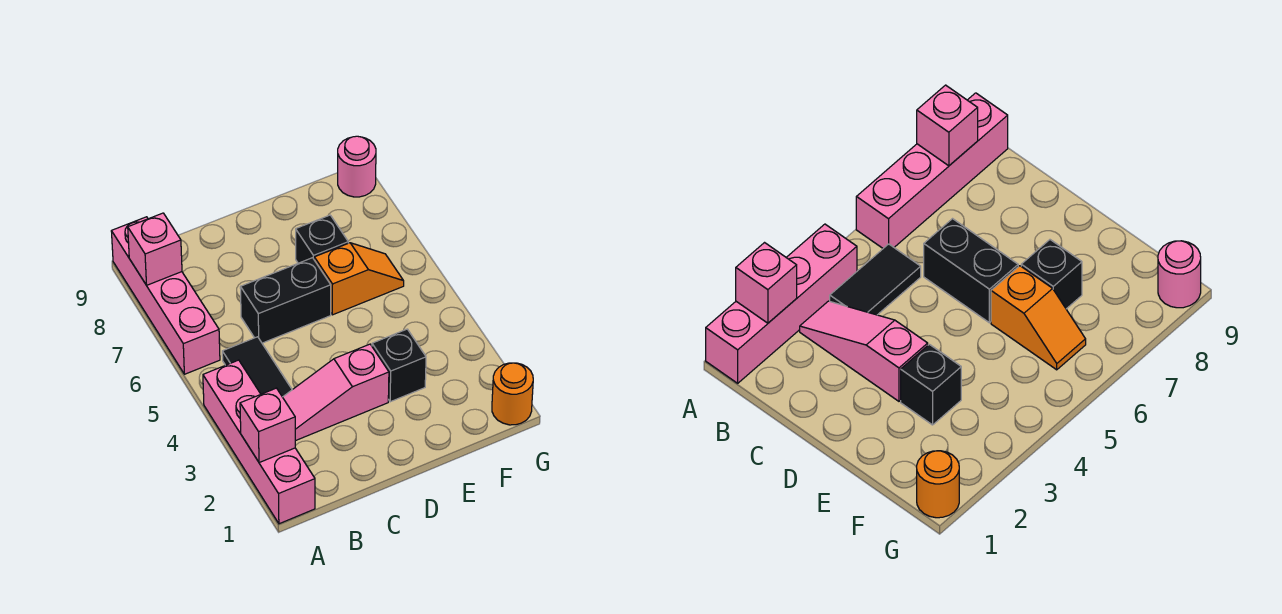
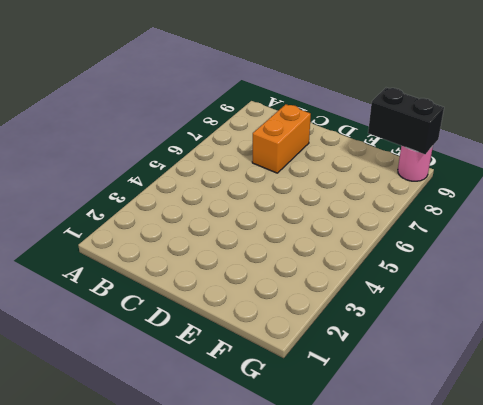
orange brick C7:C8 level 1 -> none
black brick F9:G9 level 2 -> black brick C6:D6 level 1
none -> pink brick A1:A4 level 1
none -> pink brick A6:A9 level 1
none -> pink slope B3:D3 level 1 top D

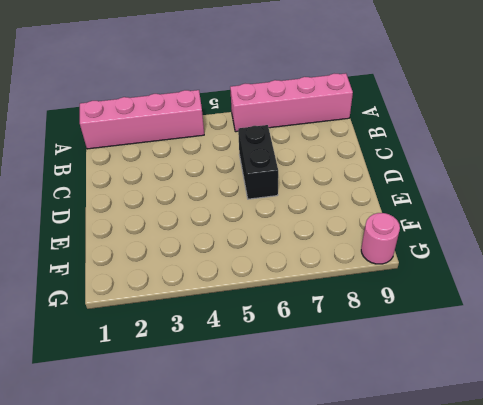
none -> pink slope B3:D3 level 1 top D
none -> black tile B4:B5 level 1
none -> black brick E3 level 1

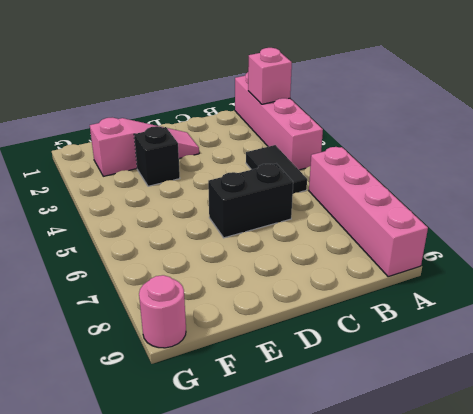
pink slope D2:F2 level 1 top F -> pink slope B3:D3 level 1 top D
none -> orange slope E6:F6 level 1 top E
none -> black brick E7 level 1
none -> orange round brick G1 level 1

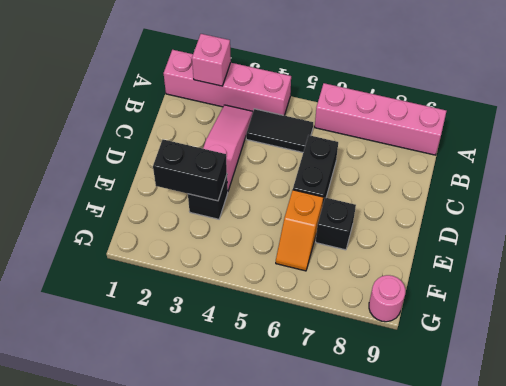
black brick E2:E3 level 2 -> none
none -> orange round brick G1 level 1
none -> pink brick A8 level 2

